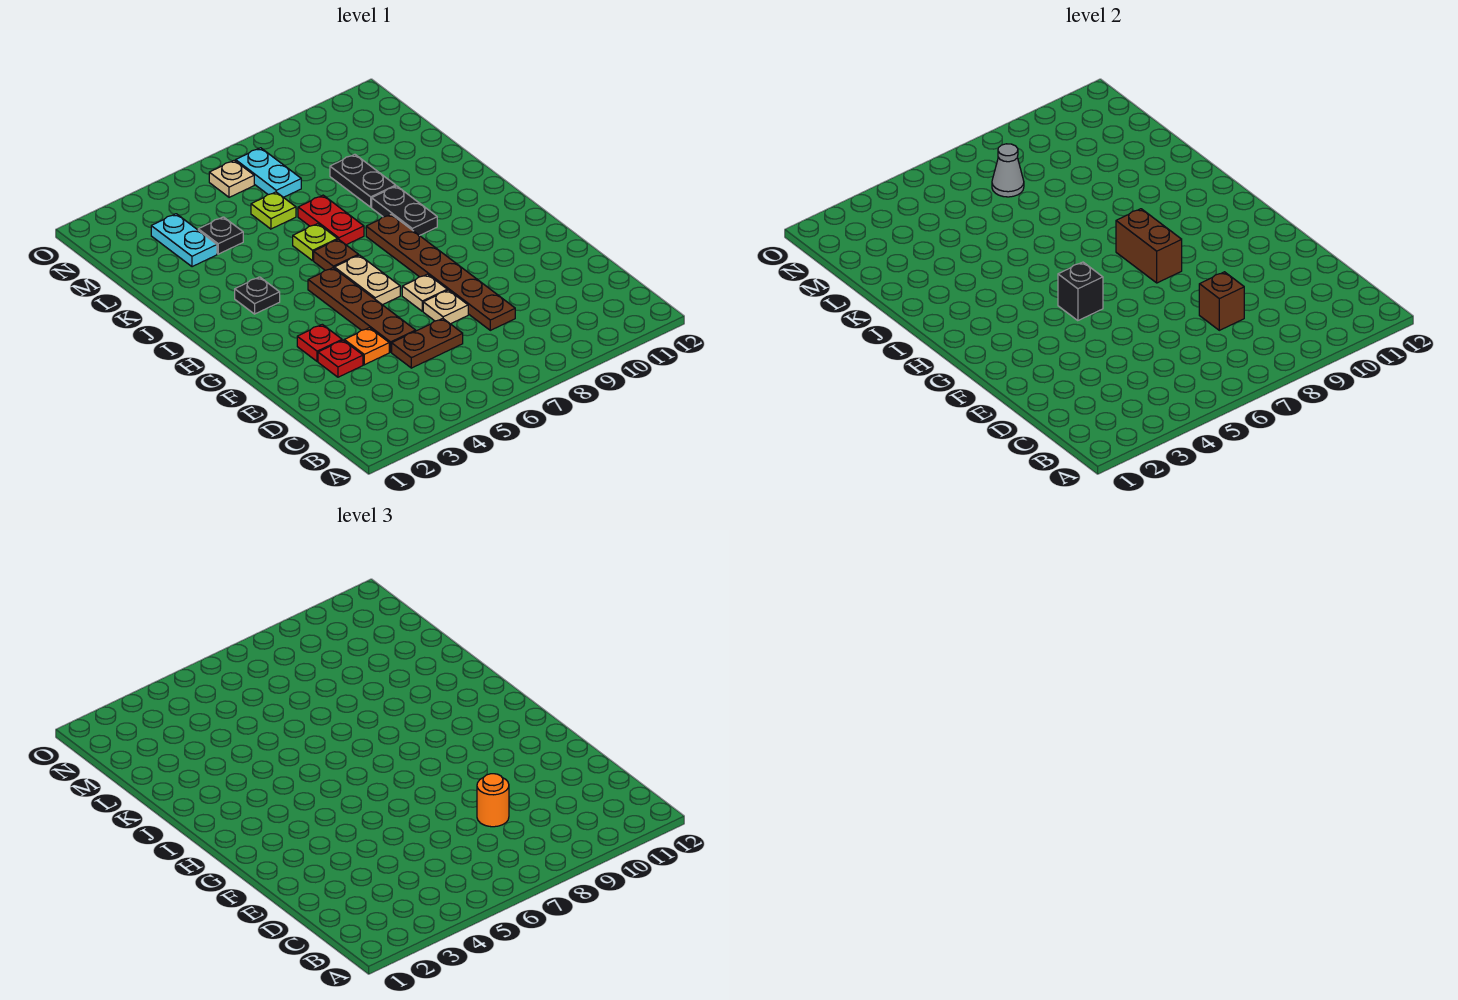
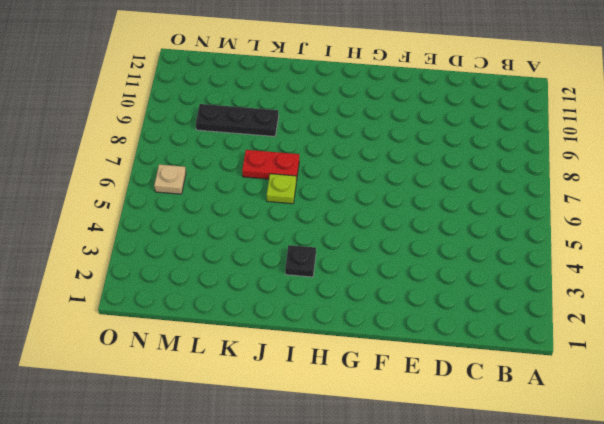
black plate K9:M9 level 1 -> black plate K9:L9 level 1
none -> brown plate D5:D6 level 1
none -> brown plate D8:I8 level 1
none -> red plate E3 level 1

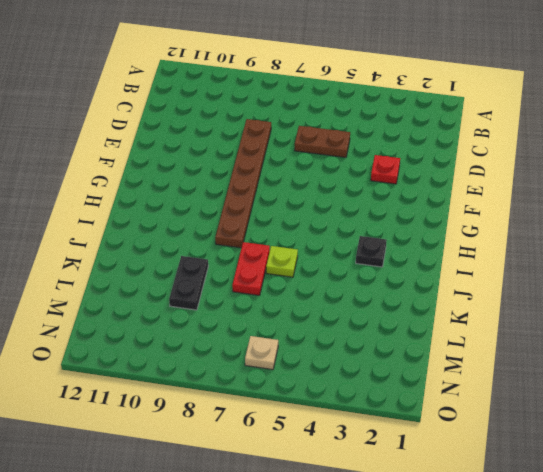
none -> orange plate E4 level 1
none -> brown plate E5:H5 level 1
none -> tan plate E7 level 1

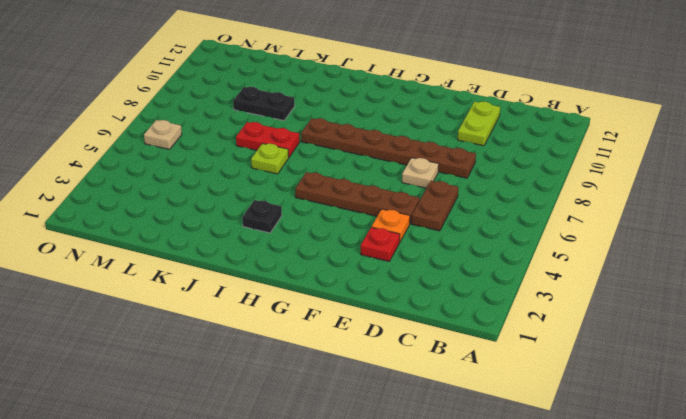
lime plate D10:D11 level 1 -> none
none -> red plate F3 level 1
none -> tan plate F7 level 1
none -> tan plate G6:H6 level 1

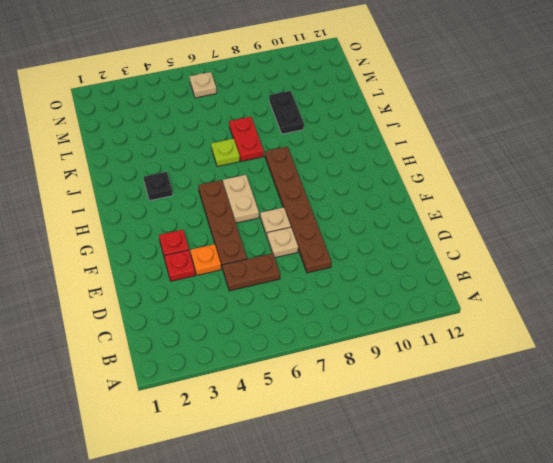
none -> brown plate I6 level 1
none -> black plate I9:J9 level 1
none -> cyan plate L3:M3 level 1

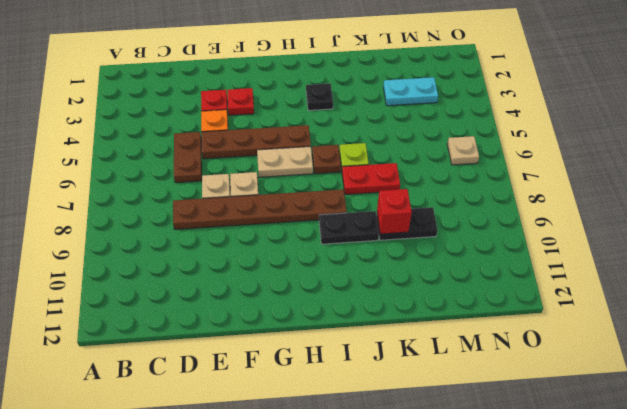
red brick K9 level 2 -> none
none -> black plate L4 level 1
none -> lime plate L6 level 1
none -> cyan plate M7:N7 level 1

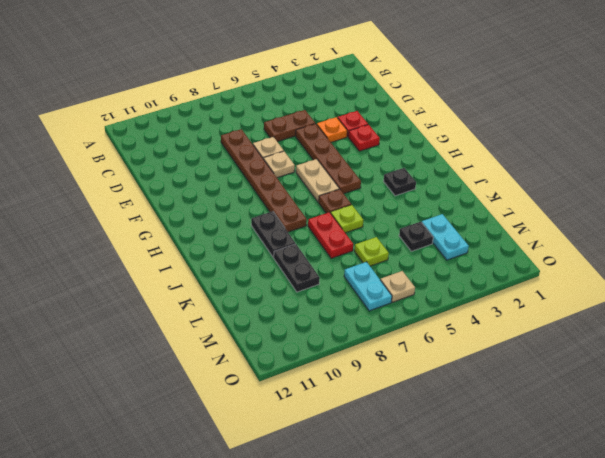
none -> brown brick D8 level 2
none -> black brick G5 level 2
none -> brown brick G8:H8 level 2

